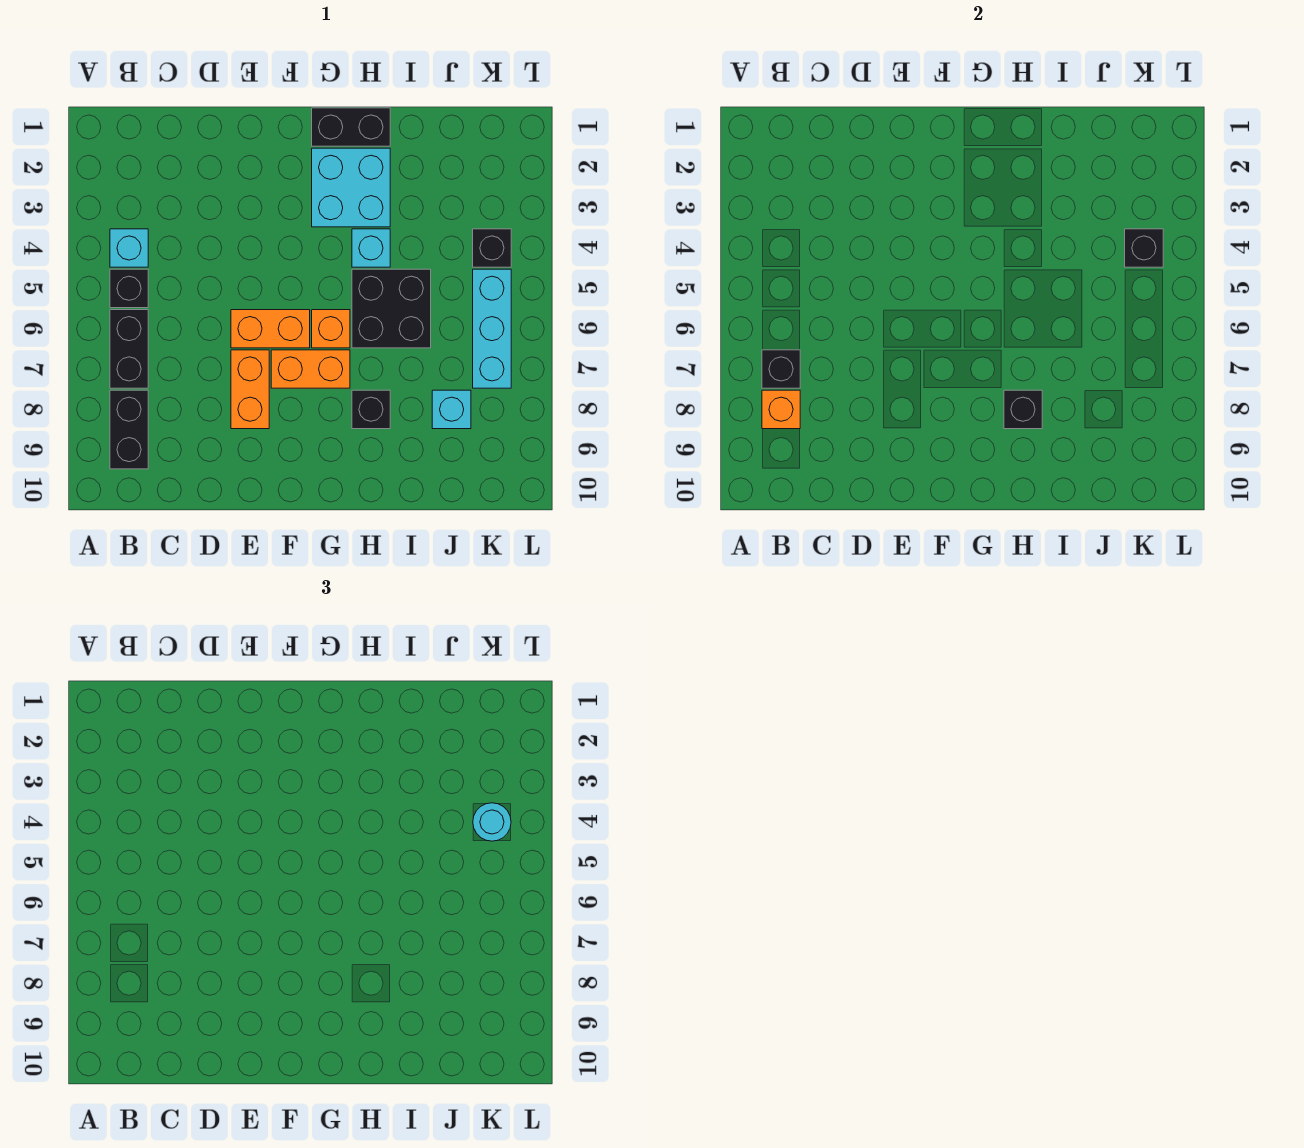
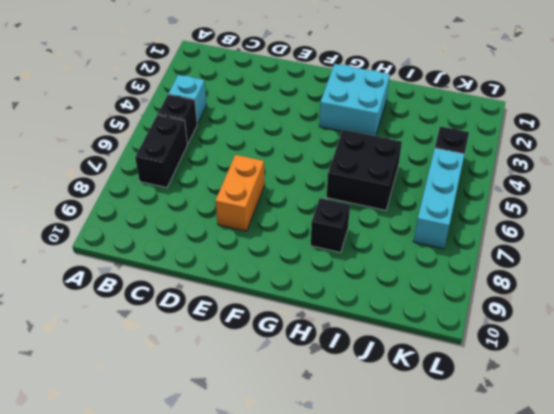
none -> black brick B8:B9 level 1
none -> orange brick E6:F6 level 1
none -> orange brick F7:G7 level 1

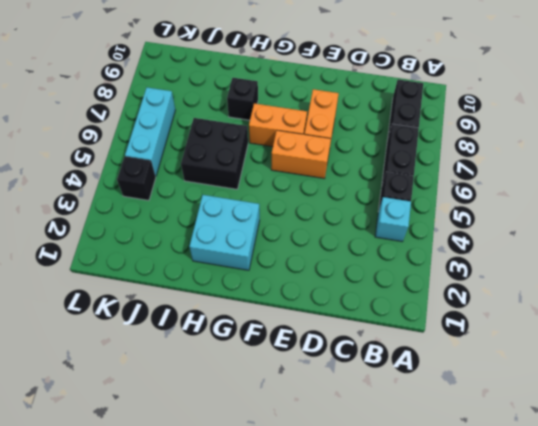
none -> black brick G1:H1 level 1
none -> orange brick G6 level 1
none -> cyan brick H4 level 1

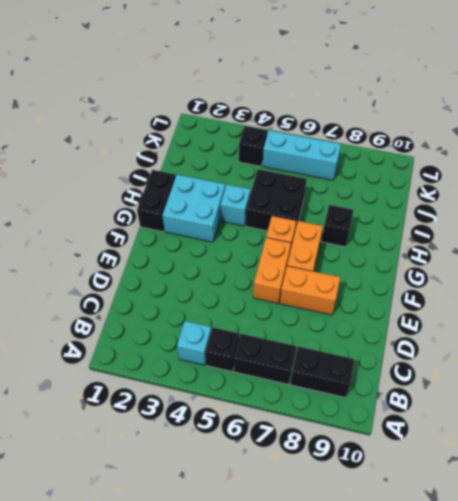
none -> cyan brick J8 level 1
none -> black brick B7 level 2
none -> orange brick B8 level 2

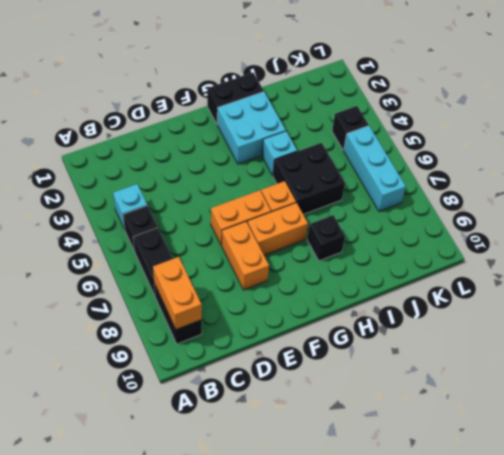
orange brick B8:B9 level 2 -> orange brick B8 level 2
none -> cyan brick J8 level 1
none -> black brick B7 level 2
none -> black brick H8 level 2

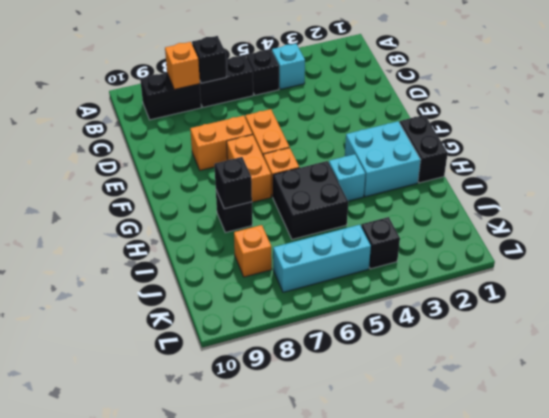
orange brick J8 level 1 -> cyan brick J8 level 1
none -> black brick K4 level 2
none -> cyan round brick K4 level 3

